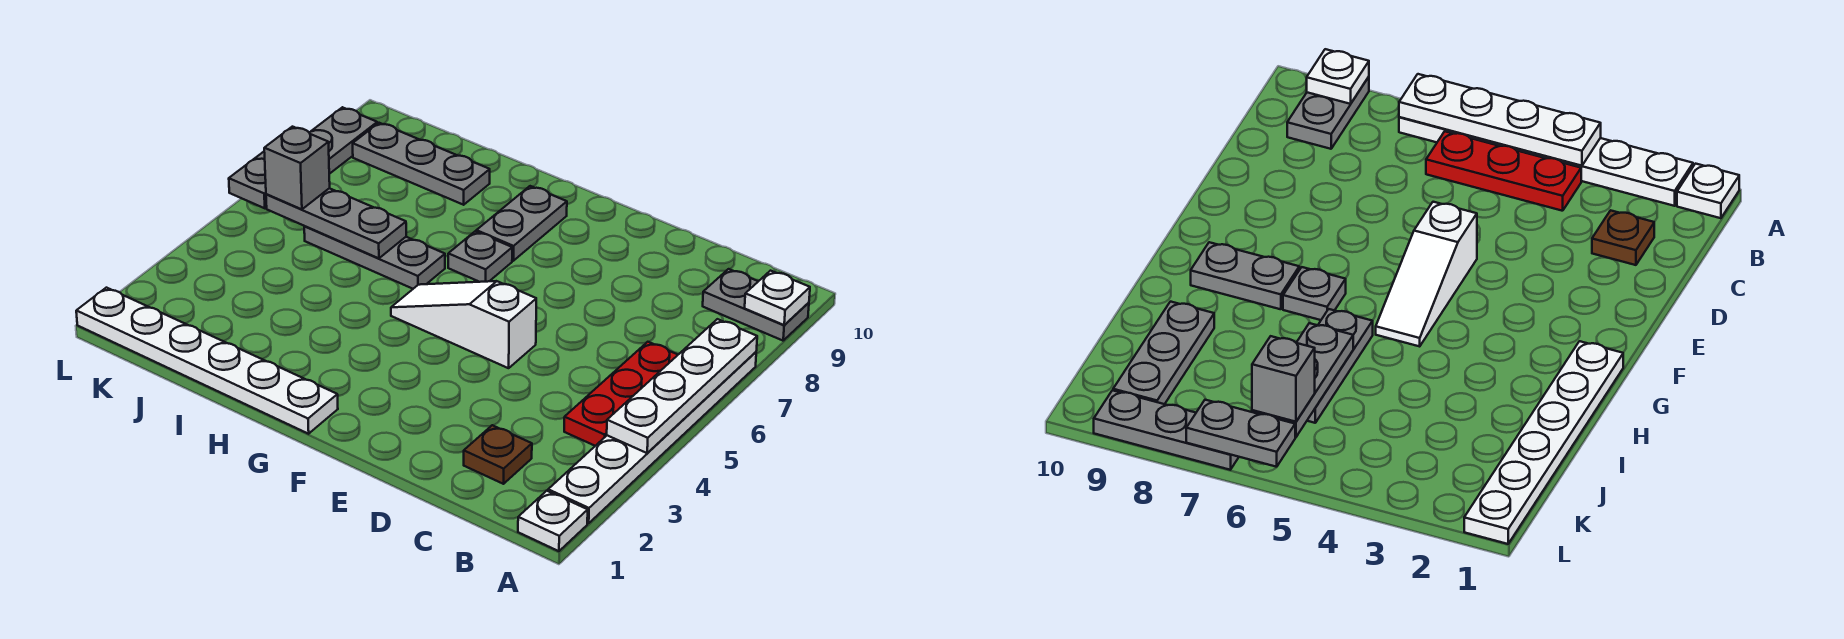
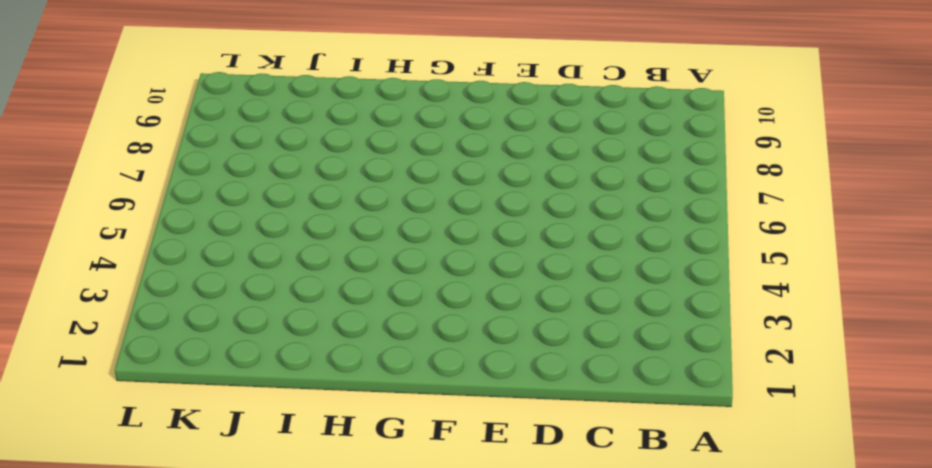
none -> white plate A1 level 1
none -> white plate A2:A7 level 1
none -> grey plate A9:B9 level 1

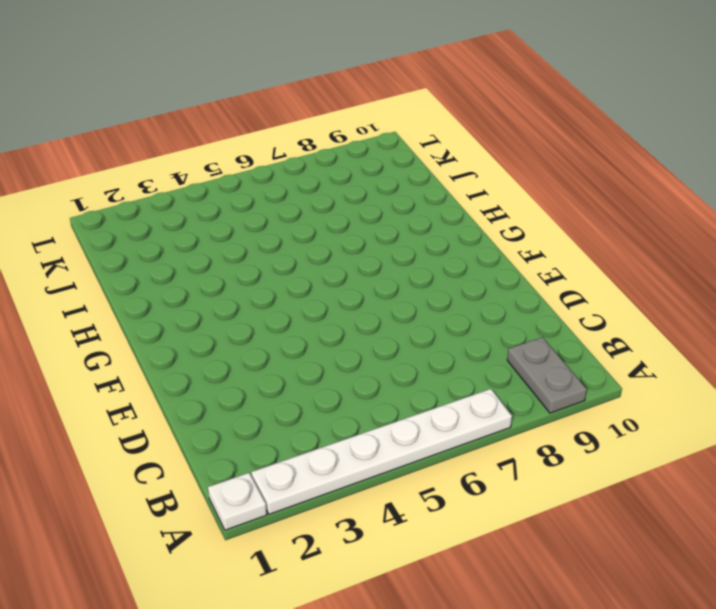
none -> red plate B4:B6 level 1
none -> brown plate C2 level 1
none -> white slope E5:G5 level 1 top E

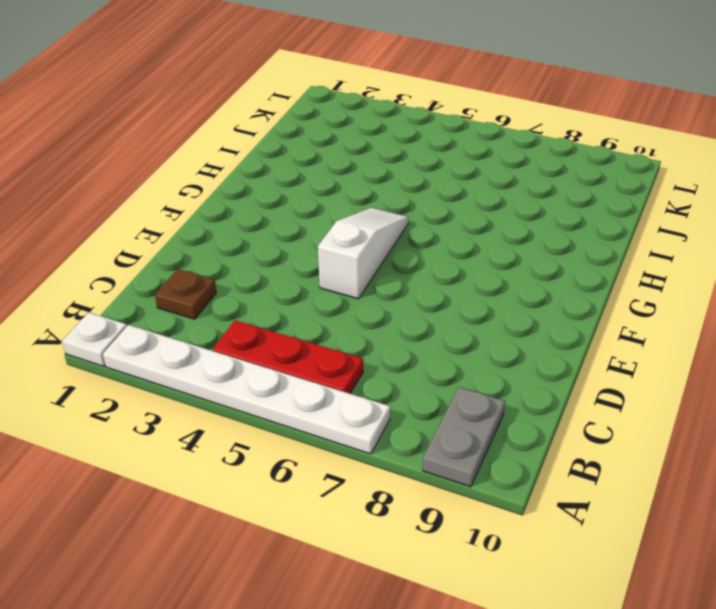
none -> white plate G1:L1 level 1
none -> grey plate G7 level 1
none -> grey plate G8:G9 level 1

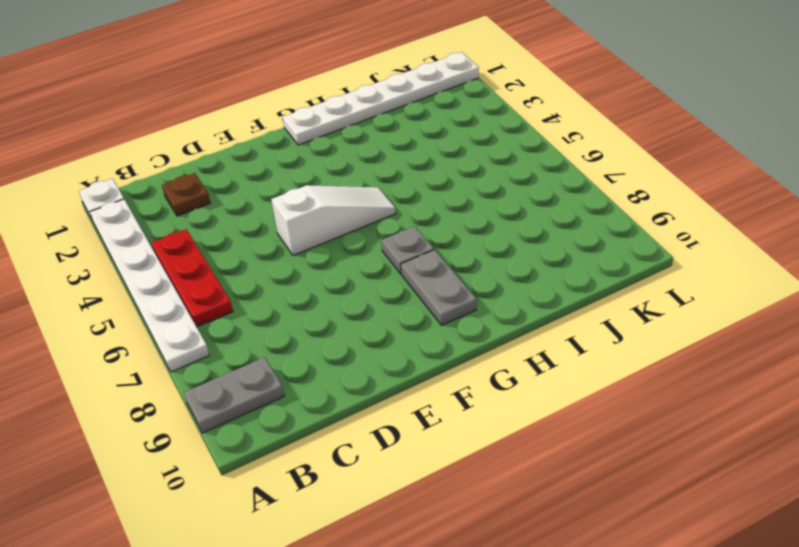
none -> grey plate H6:J6 level 1
none -> grey plate I9:K9 level 1
none -> grey plate L7:L9 level 1

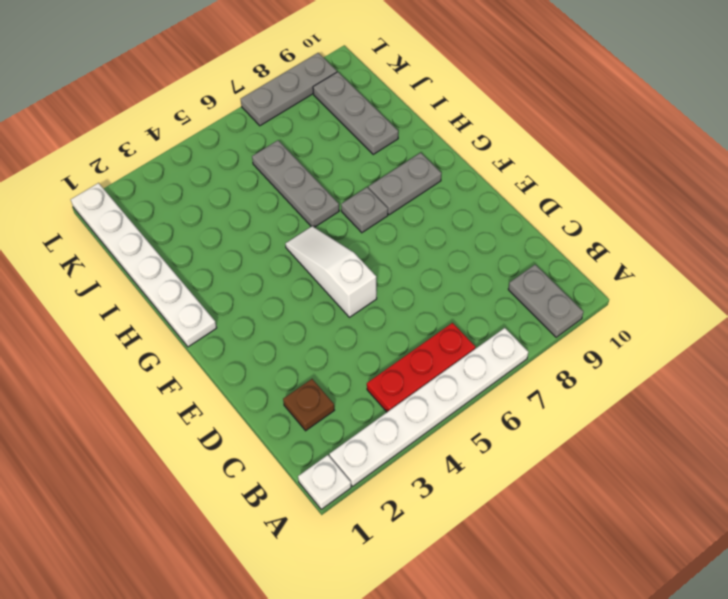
none -> white plate A4:A7 level 2
none -> white plate A9 level 2
none -> grey plate I6:K6 level 2

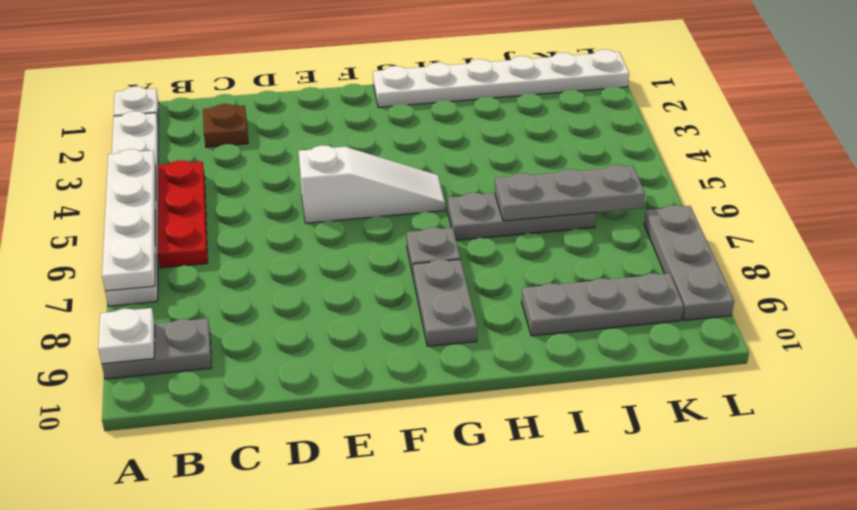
none -> grey plate L6:L7 level 2
none -> grey brick K6 level 3

